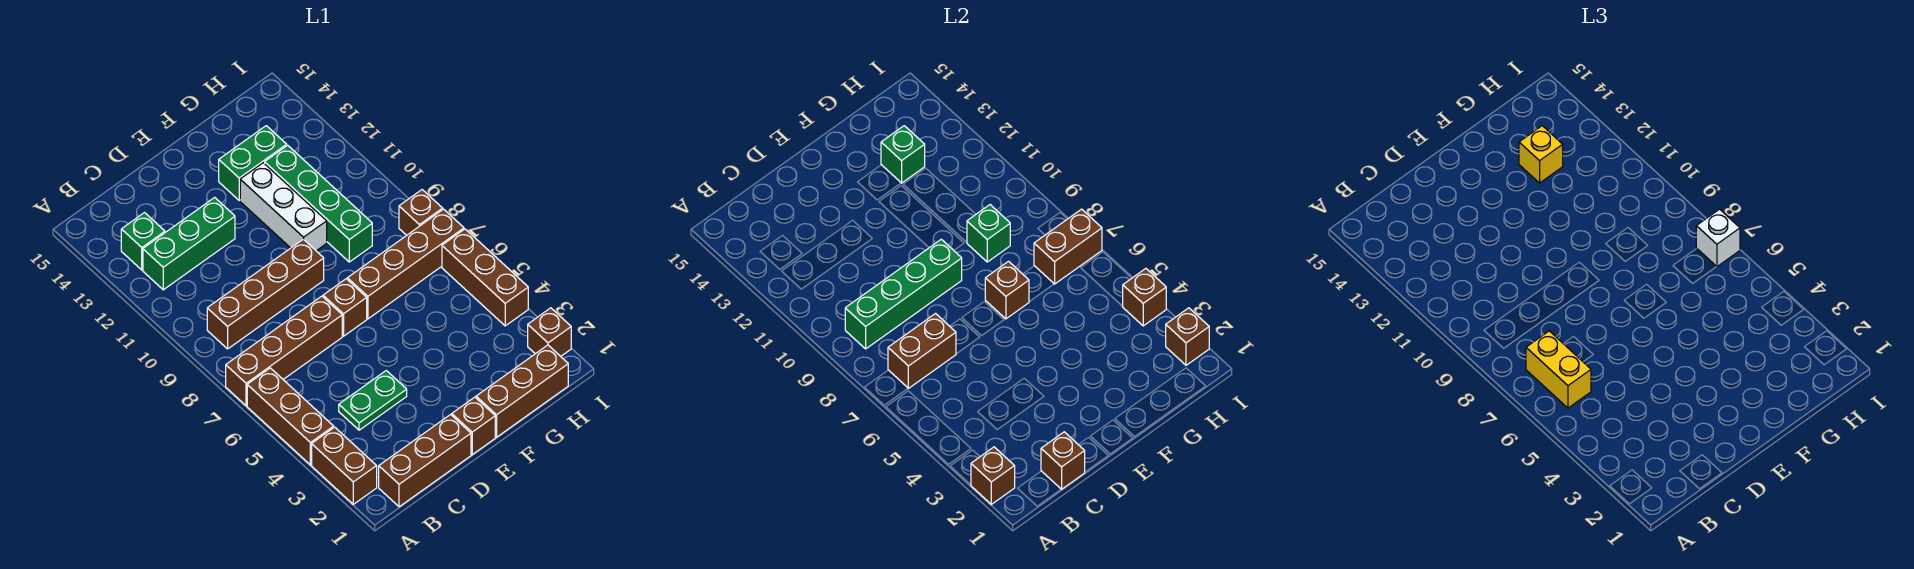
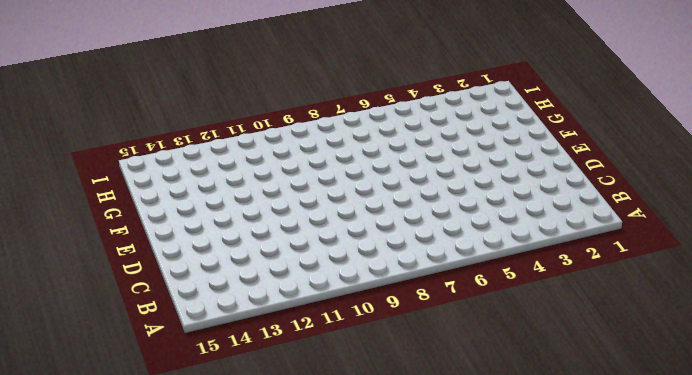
none -> brown brick A2:A3 level 1
none -> brown brick A4:A6 level 1
none -> brown brick A7:D7 level 1
none -> brown brick B1:D1 level 1

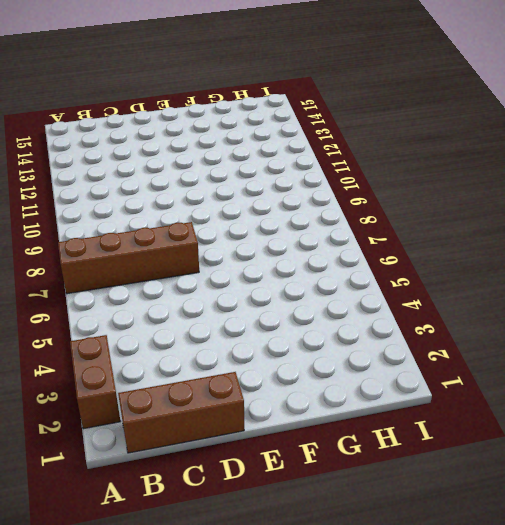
none -> brown brick A4:A6 level 1
none -> brown brick B9:E9 level 1
none -> green brick B12:D12 level 1
none -> green brick B13 level 1

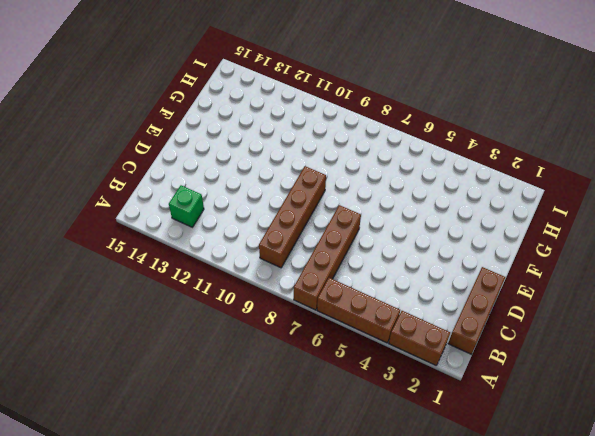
none -> green brick B12:D12 level 1
none -> green plate C4:D4 level 1
none -> brown brick E1 level 1
none -> brown brick E7 level 1

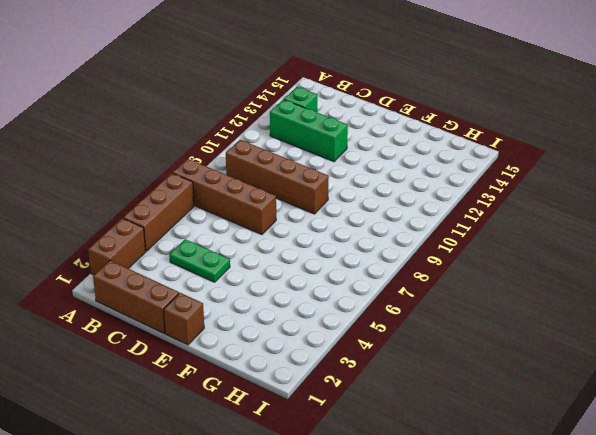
none -> brown brick E7 level 1
none -> brown brick F1:H1 level 1
none -> brown brick F7:I7 level 1
none -> white brick F10:F12 level 1

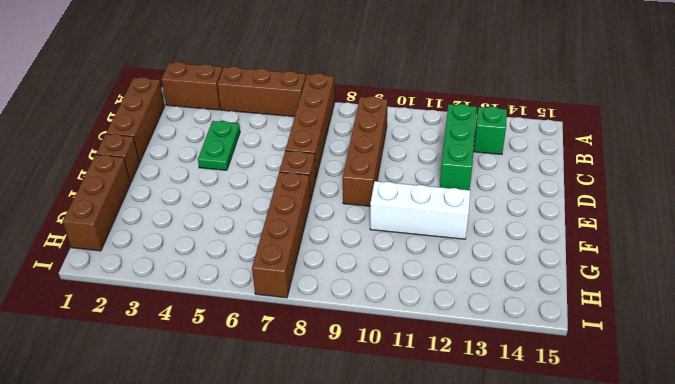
none -> green brick F13:G13 level 1
none -> green brick G9:G12 level 1
none -> brown brick I2 level 1
none -> brown brick I4:I6 level 1

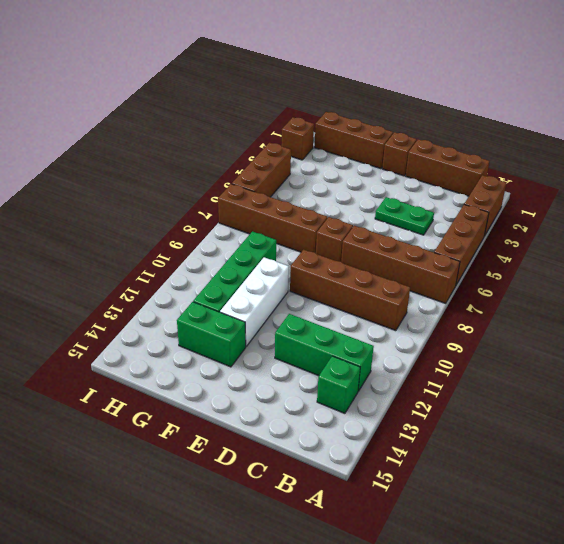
none -> brown brick I8 level 1
none -> brown brick A2 level 2
none -> brown brick B7:C7 level 2
none -> green brick B9:E9 level 2

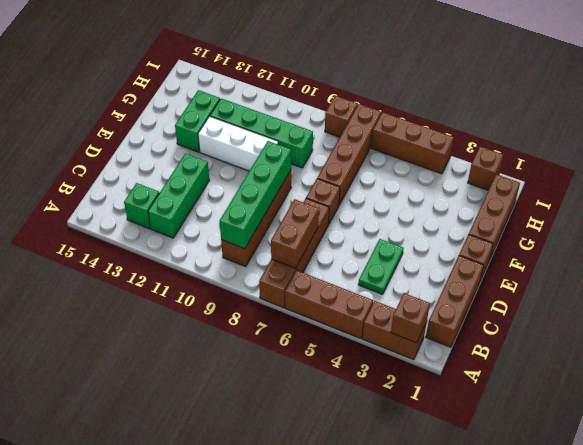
none -> brown brick C1 level 2
none -> brown brick F7 level 2
none -> green brick G9 level 2
none -> green brick G13 level 2

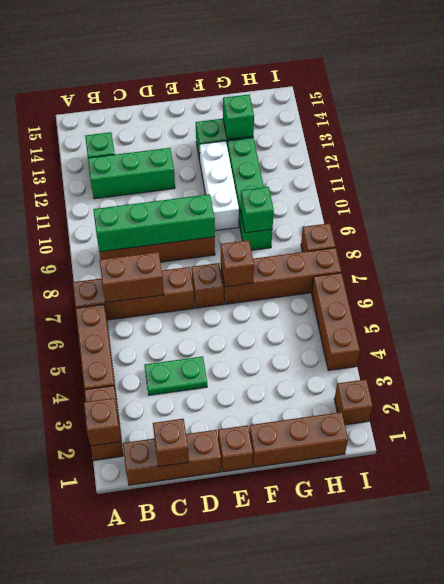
none -> brown brick H7:I7 level 2
none -> brown brick I2 level 2
none -> brown brick I4 level 2
none -> yellow brick B6:B7 level 3

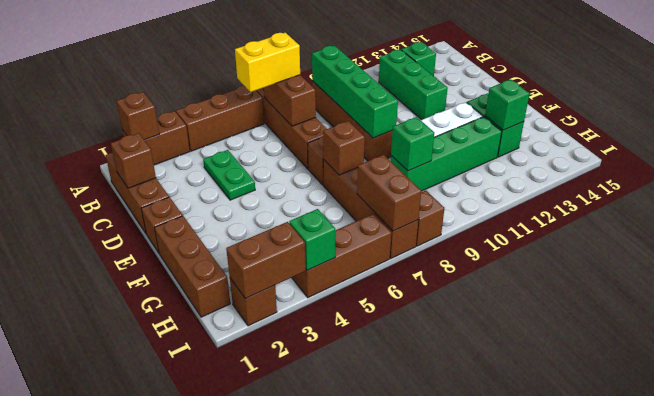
brown brick I2:I3 level 2 -> brown brick I2 level 2
green brick I4 level 2 -> brown brick I4 level 2
none -> yellow brick G13 level 3
none -> white brick I7 level 3

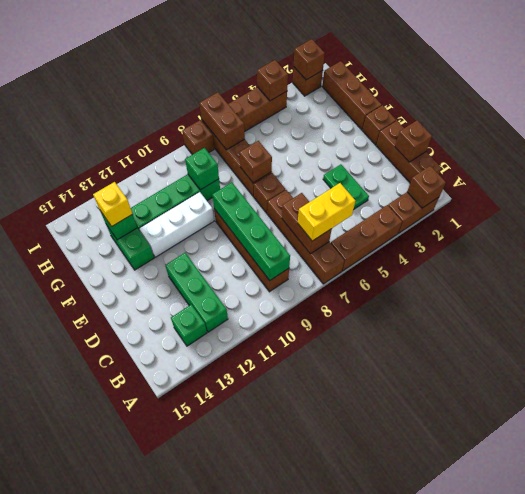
none -> white brick I7 level 3

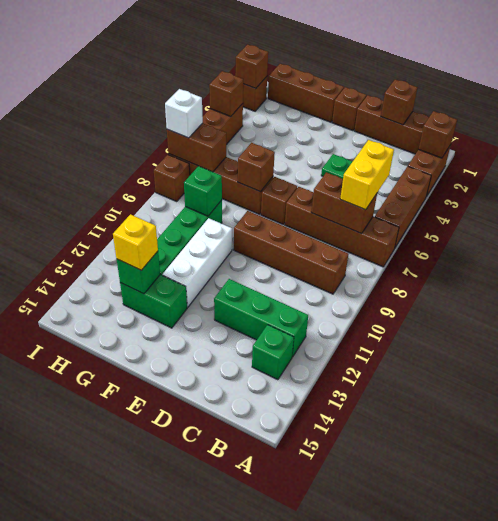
none -> green brick B9:E9 level 2

